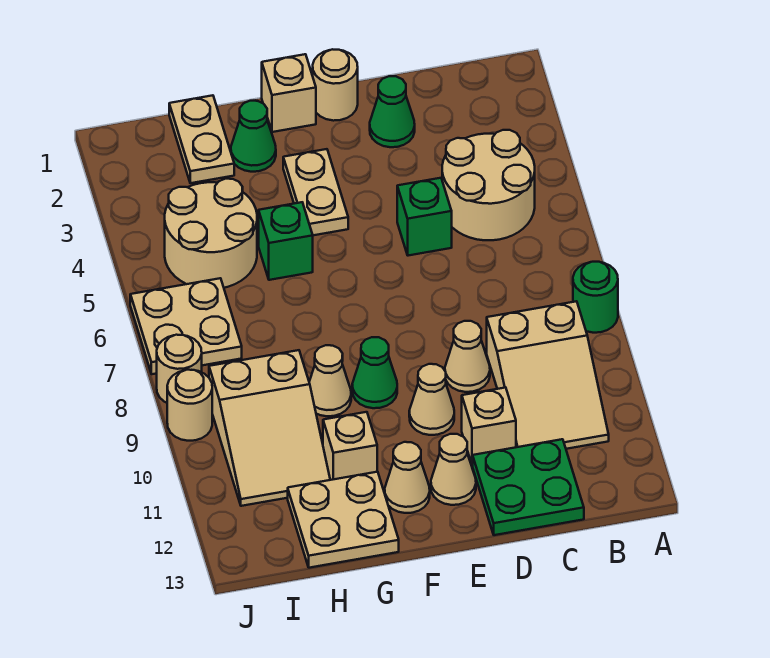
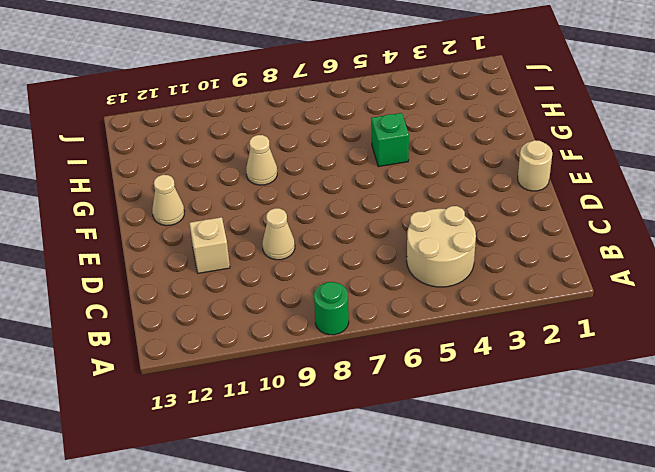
none -> tan slope B9:C11 level 1 top 9
none -> green plate C12:D13 level 1
none -> green cone D2 level 1

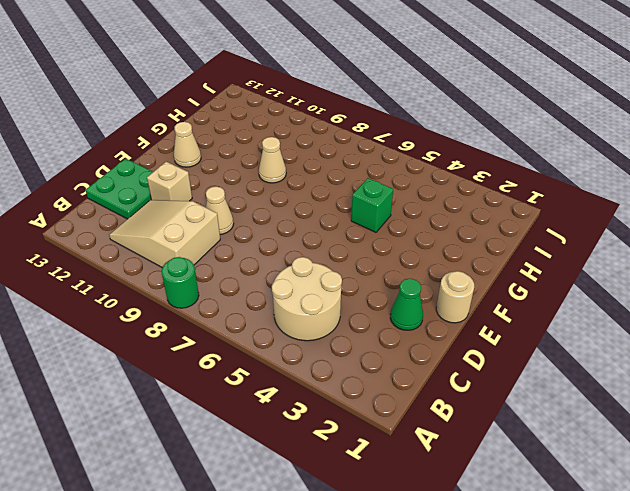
none -> green brick D5 level 1
none -> tan cone E10 level 1
none -> tan cone E12 level 1

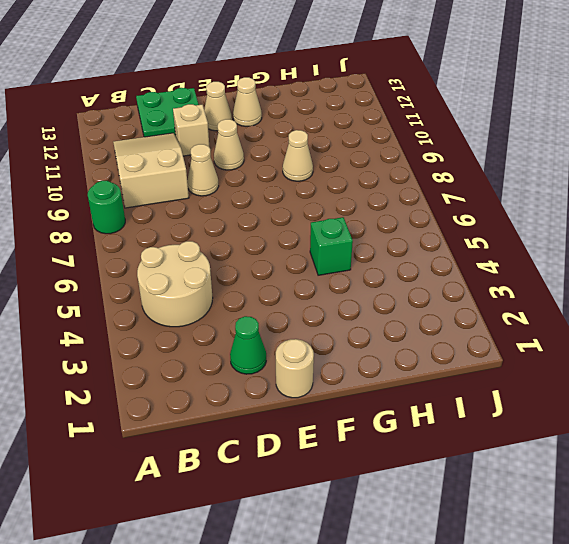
none -> green brick D5 level 1
none -> tan brick F1 level 1
none -> tan plate F3:F4 level 1

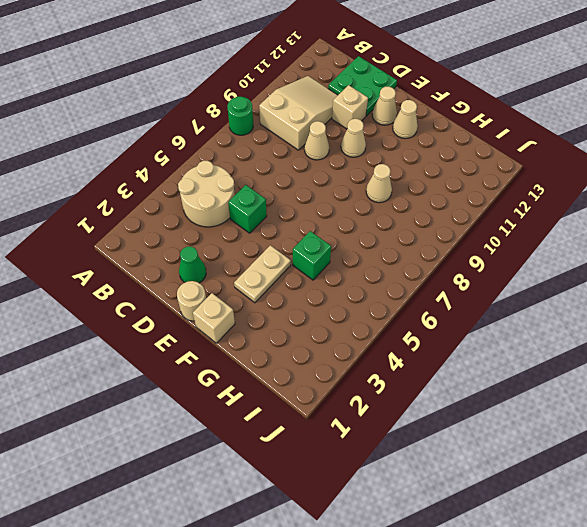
none -> green cone F9 level 1
none -> green cone G2 level 1
none -> tan brick G11 level 1

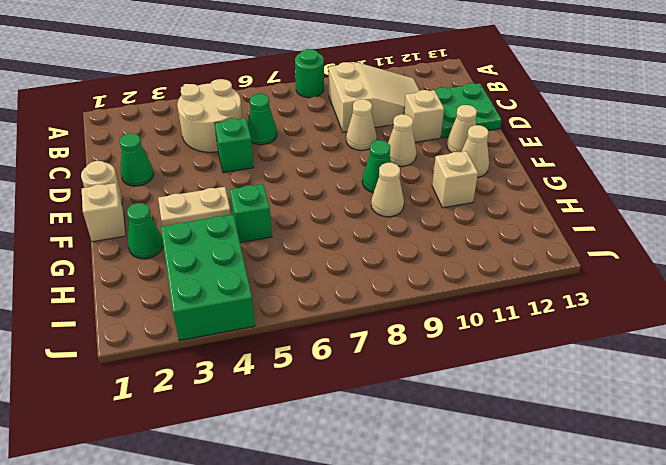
green cone C6 level 1 -> none
green brick H3:J4 level 1 -> tan round brick H4:I5 level 1
none -> tan plate G12:H13 level 1
none -> tan plate H1:H2 level 1
none -> tan slope H9:I11 level 1 top 9

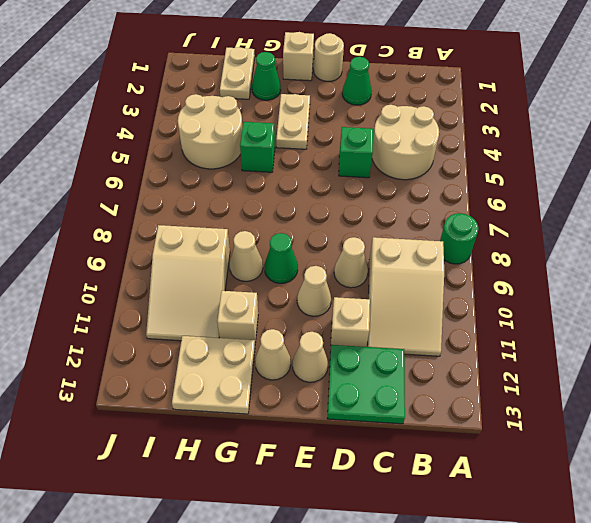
none -> tan plate I6:J7 level 1
none -> tan round brick J8 level 1
none -> tan round brick J9 level 1

